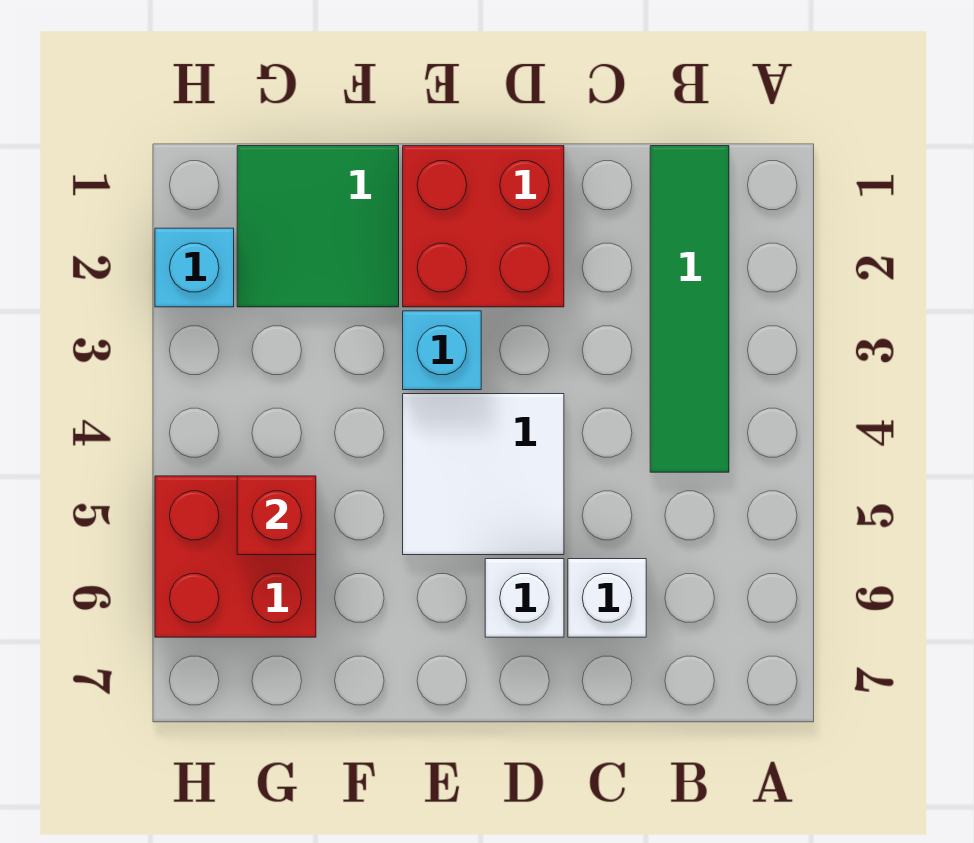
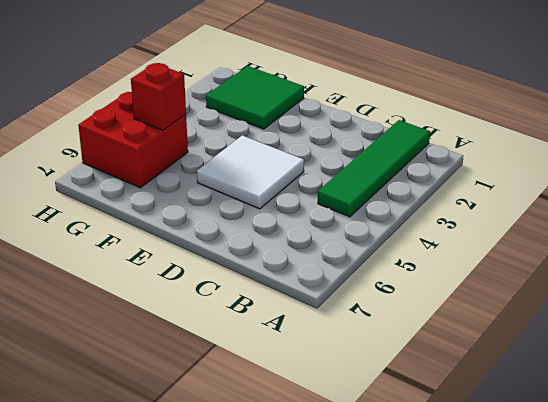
none -> white brick C6 level 1
none -> red brick D1:E2 level 1

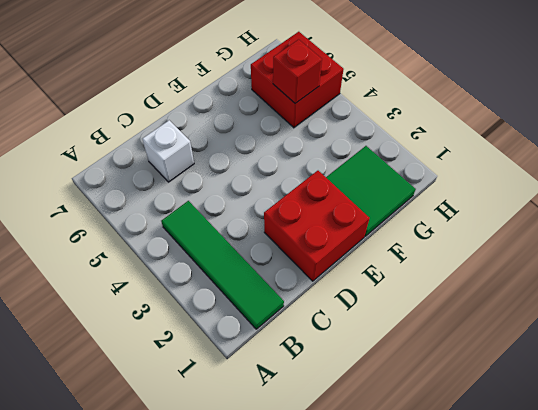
none -> white tile D4:E5 level 1
none -> white brick D6 level 1

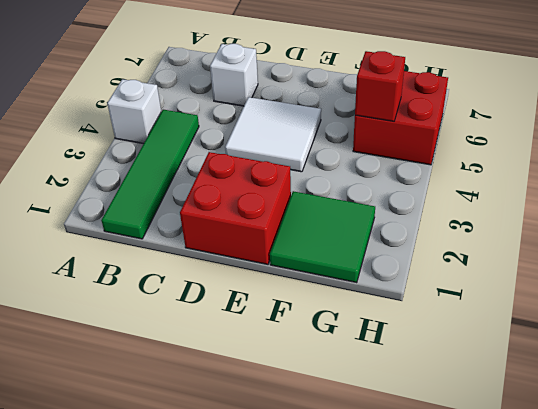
white brick A4 level 1 -> white brick D6 level 1
none -> cyan brick E3 level 1
none -> cyan brick H2 level 1

